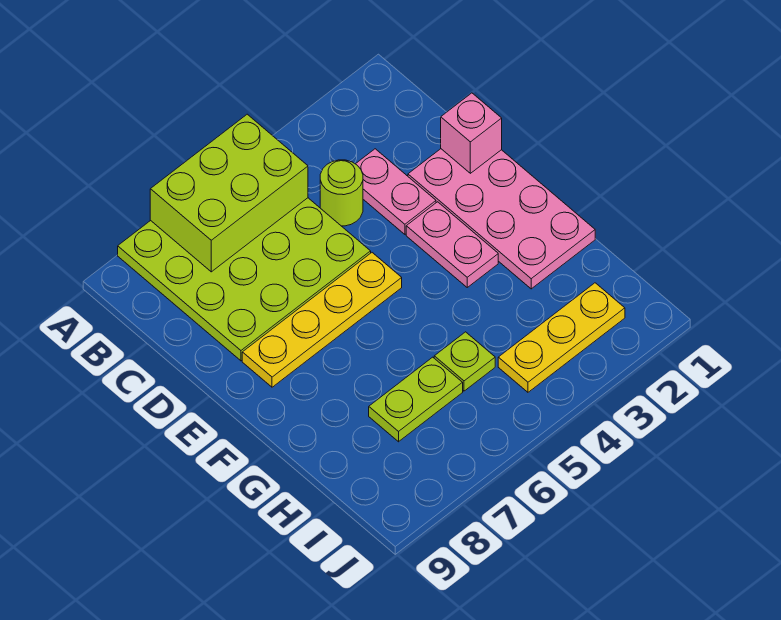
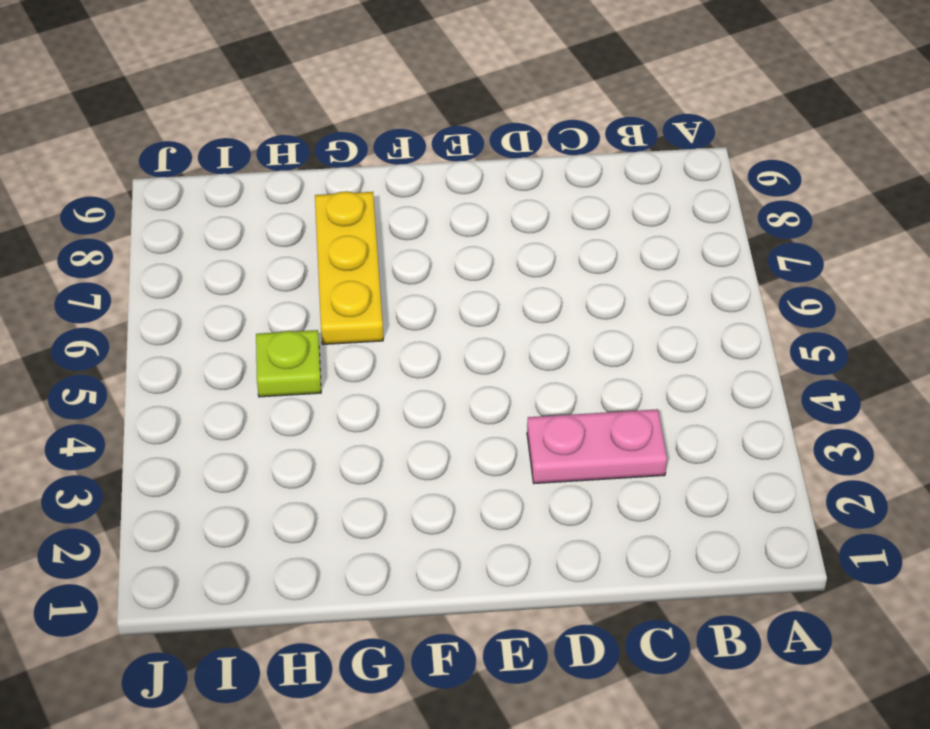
yellow plate G6:G8 level 1 -> yellow plate I2:I4 level 1
none -> lime plate A5:D8 level 1
none -> lime round brick C4 level 1

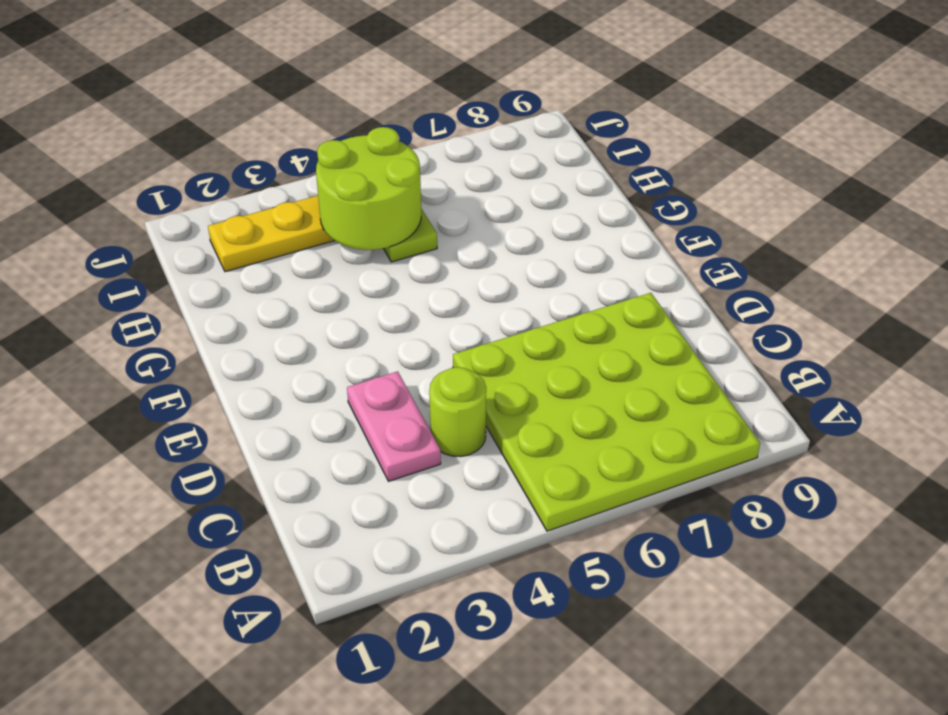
lime round brick H4:I5 level 2 -> none
none -> pink plate D1:G2 level 1
none -> pink plate E3:F3 level 1

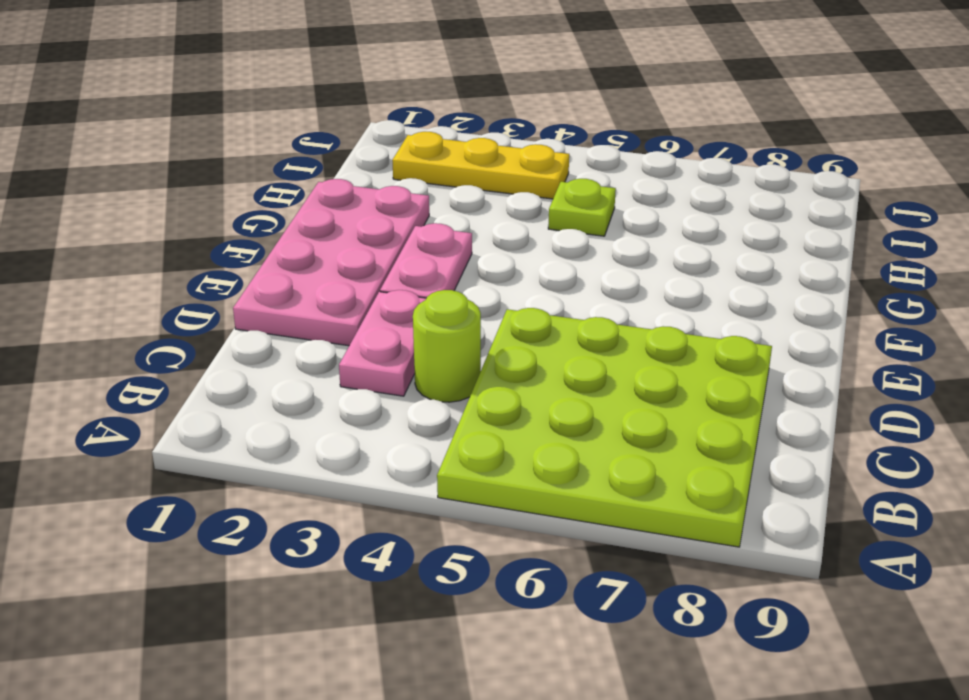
none -> yellow plate E5:E8 level 1
none -> lime plate H6:H7 level 1

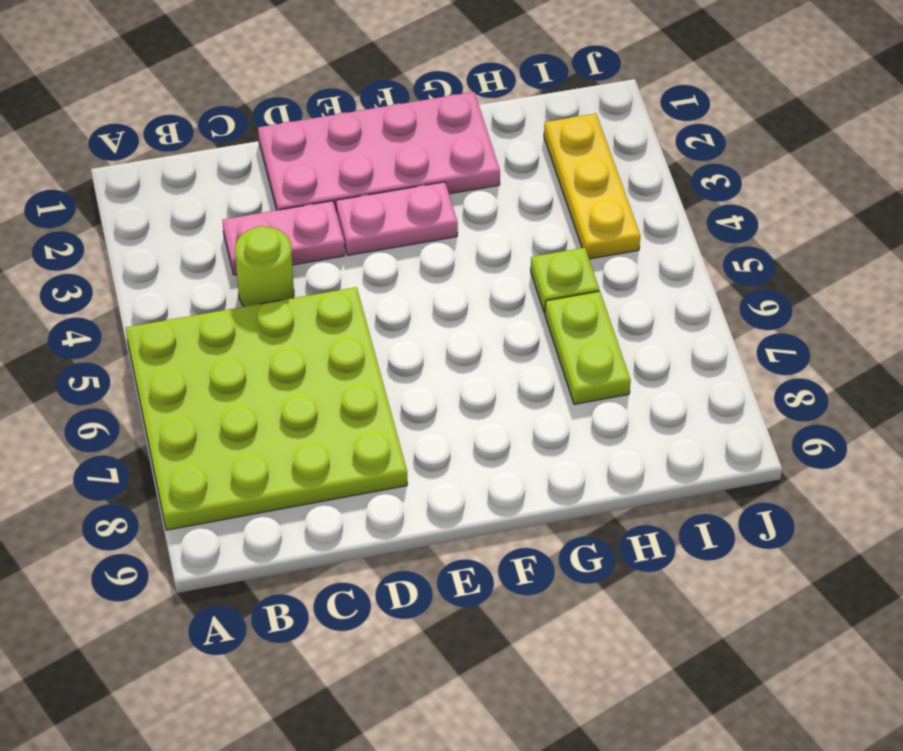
none -> yellow plate E5:E8 level 1
none -> lime brick A5:B7 level 2

